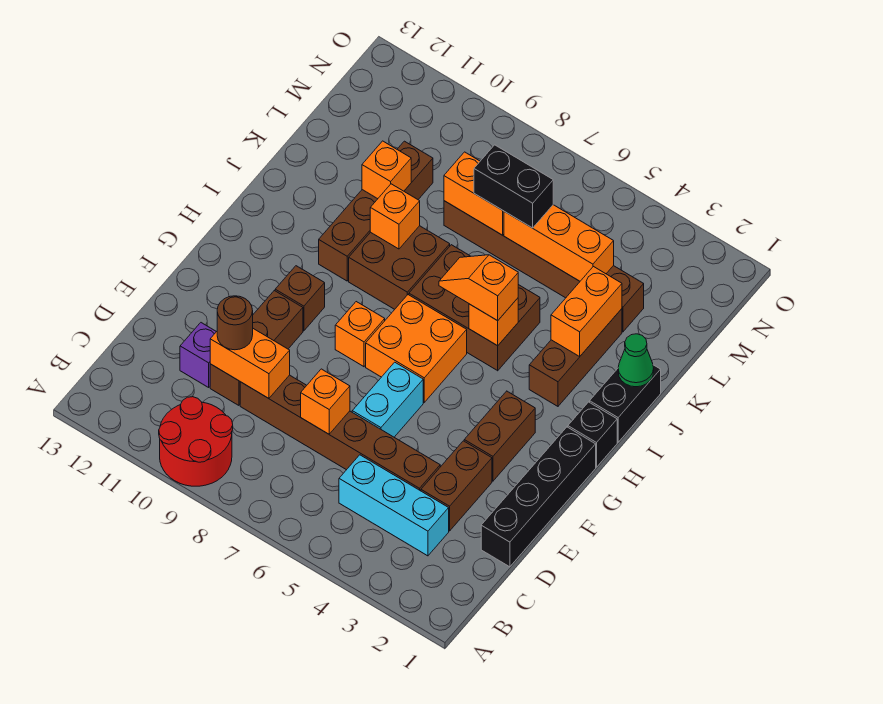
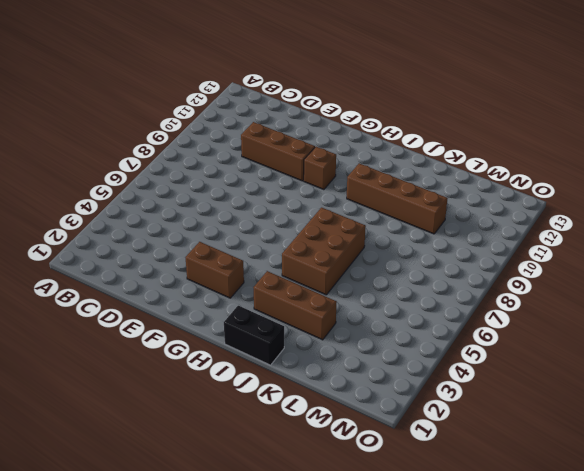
none -> red round brick A9:B10 level 1
none -> cyan brick C3:C5 level 1
none -> black brick D1:G1 level 1
none -> brown brick D3:E3 level 1

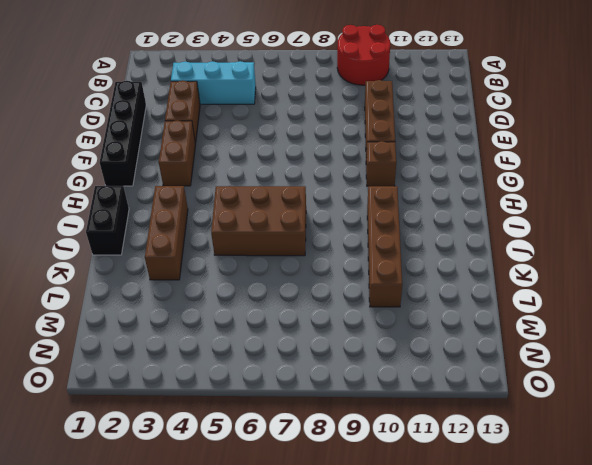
none -> brown brick D4:D9 level 1
none -> purple brick D11 level 1
none -> cyan brick E6:F6 level 1
none -> orange brick G6:H7 level 1

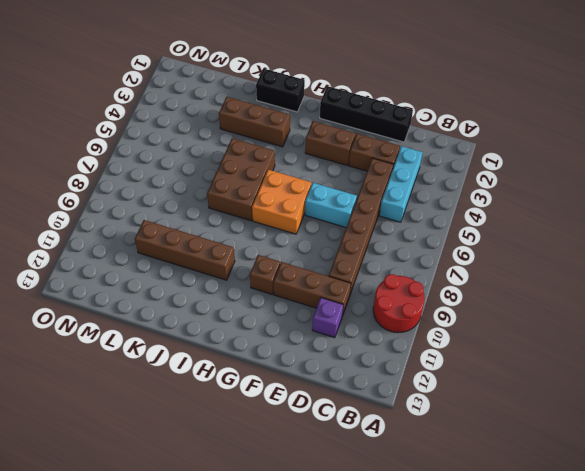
none -> orange brick G8 level 1
none -> black brick H1 level 1
none -> brown brick I8:J9 level 1
none -> brown brick L3:L8 level 1

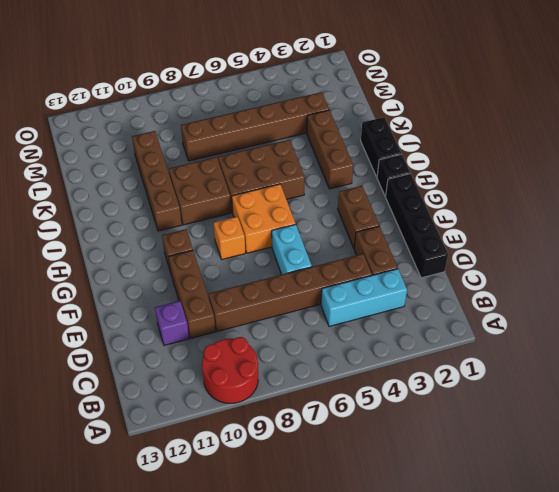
none -> orange brick D7 level 2
none -> orange brick D9:D10 level 2
none -> orange brick I5 level 2
none -> green cone J1 level 2

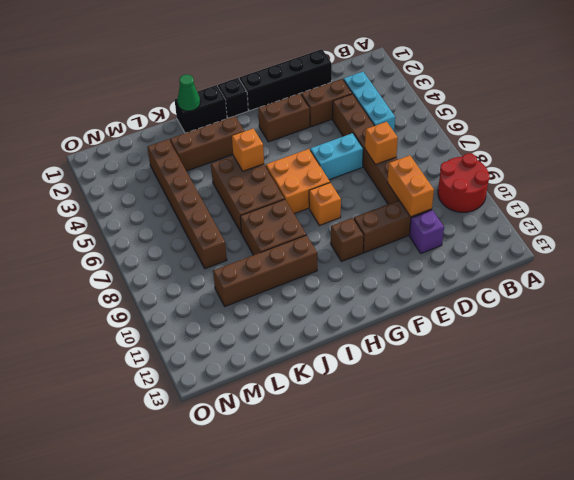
none -> orange brick J3:K3 level 2
none -> orange brick J9 level 2
none -> orange brick K10 level 2
none -> orange brick L4:L6 level 2

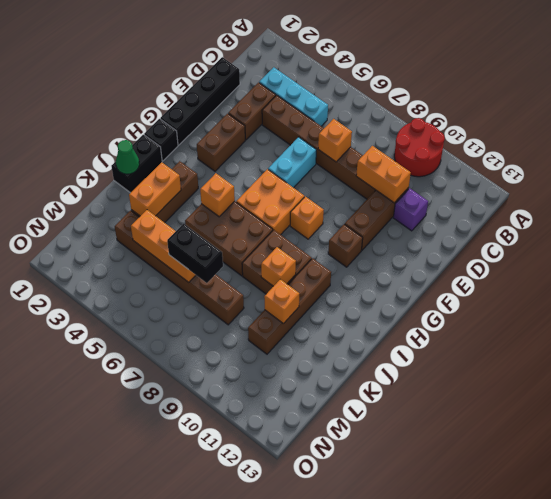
none -> orange brick L7:L8 level 2
none -> brown round brick D10 level 3
none -> orange slope I5:I6 level 3 top 5

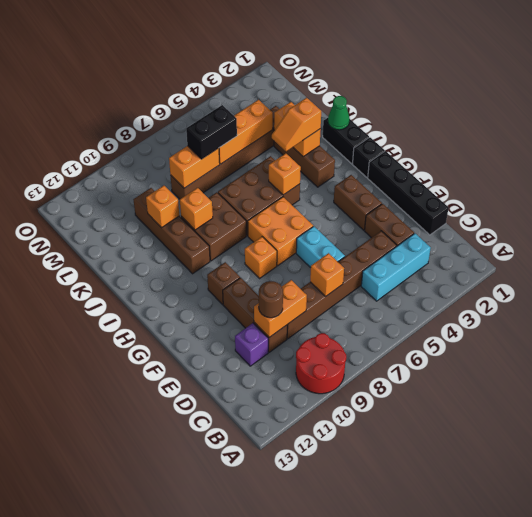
orange slope J3:J4 level 3 top 3 -> orange slope I5:I6 level 3 top 5

